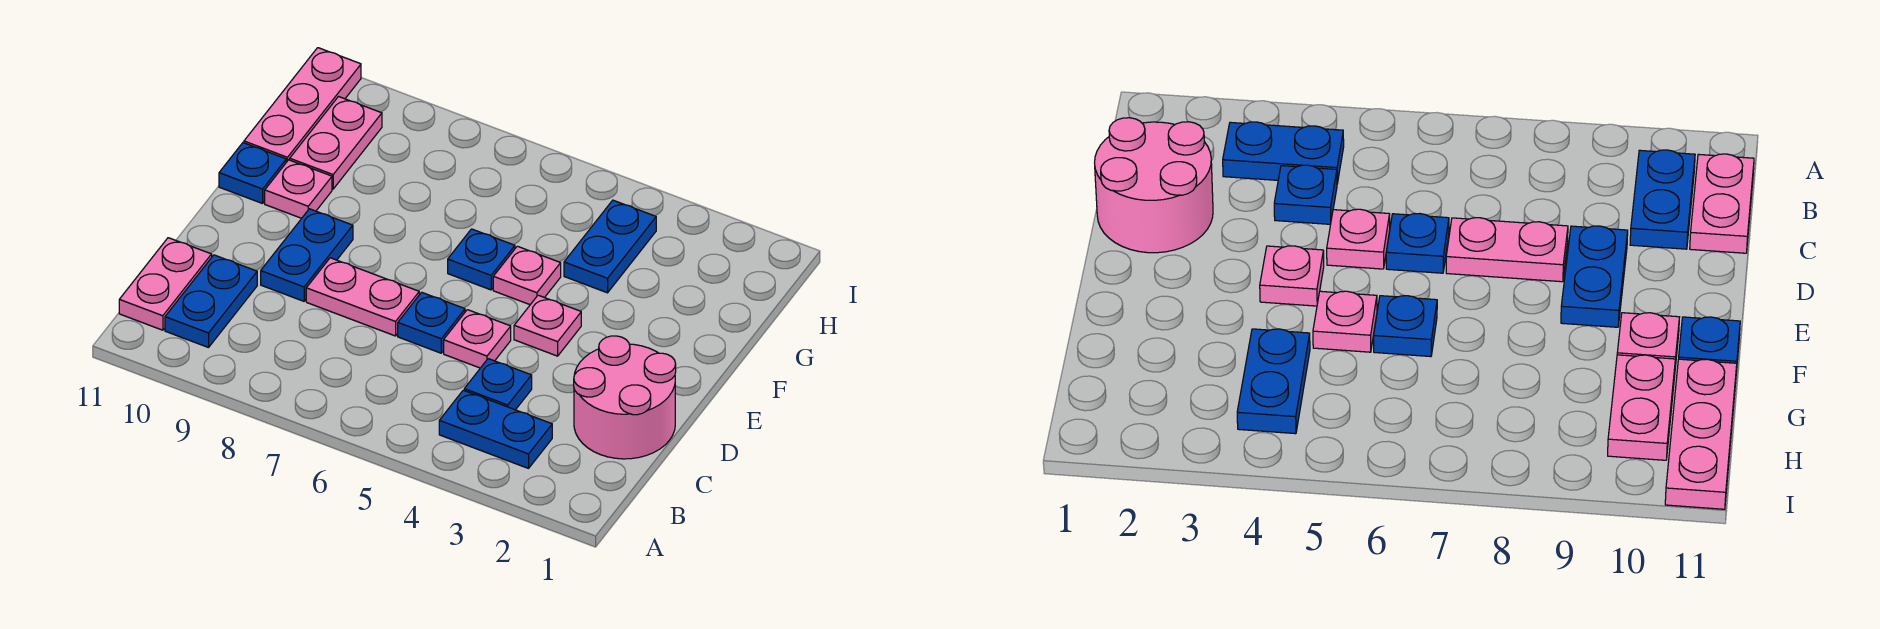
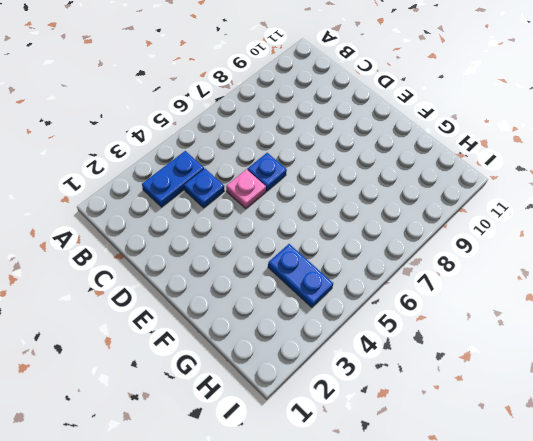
none -> blue plate B10:C10 level 1
none -> pink plate B11:C11 level 1
none -> pink round brick C1:D2 level 1

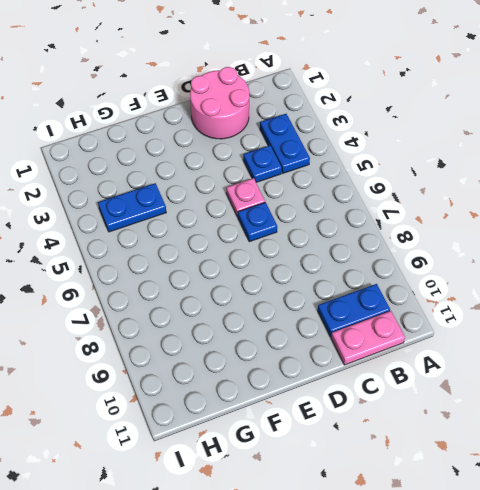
none -> pink plate D7:D8 level 1
none -> blue plate D9:E9 level 1
none -> pink plate E4 level 1

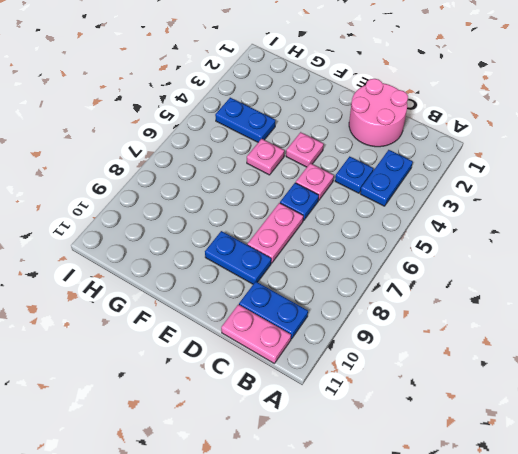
none -> blue plate F6 level 1
none -> pink plate F10 level 1
none -> blue plate F11 level 1

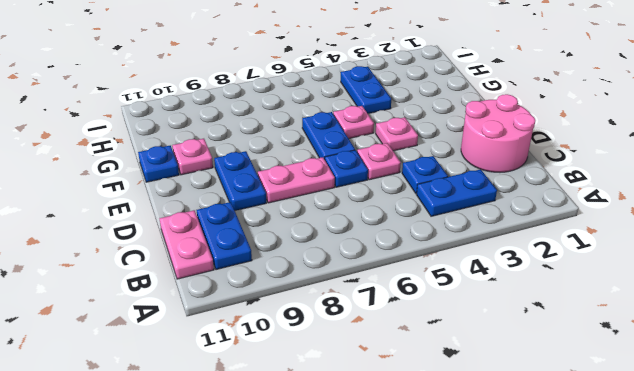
blue plate E6:F6 level 1 -> blue plate F6 level 1
none -> pink plate G10:H10 level 1
none -> pink plate G11:I11 level 1

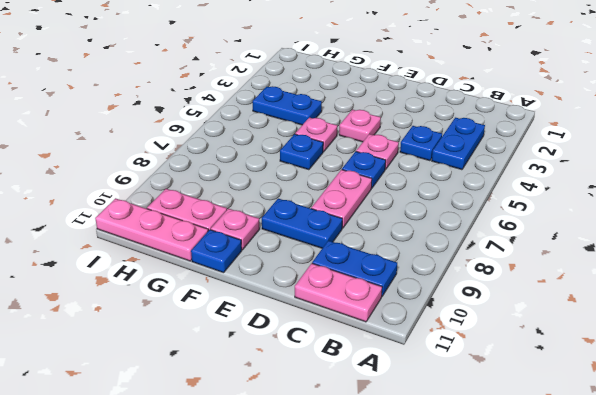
none -> pink round brick C1:D2 level 1

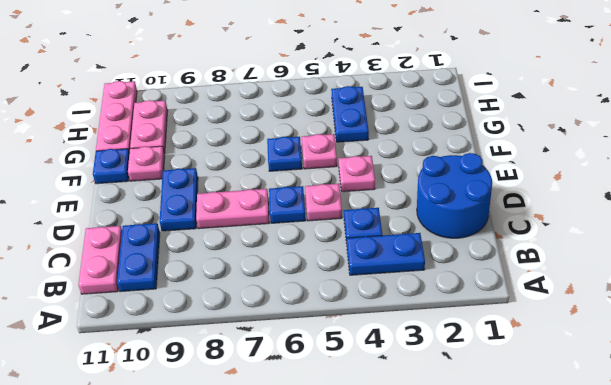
blue round brick C1:D2 level 1 -> pink round brick C1:D2 level 1

